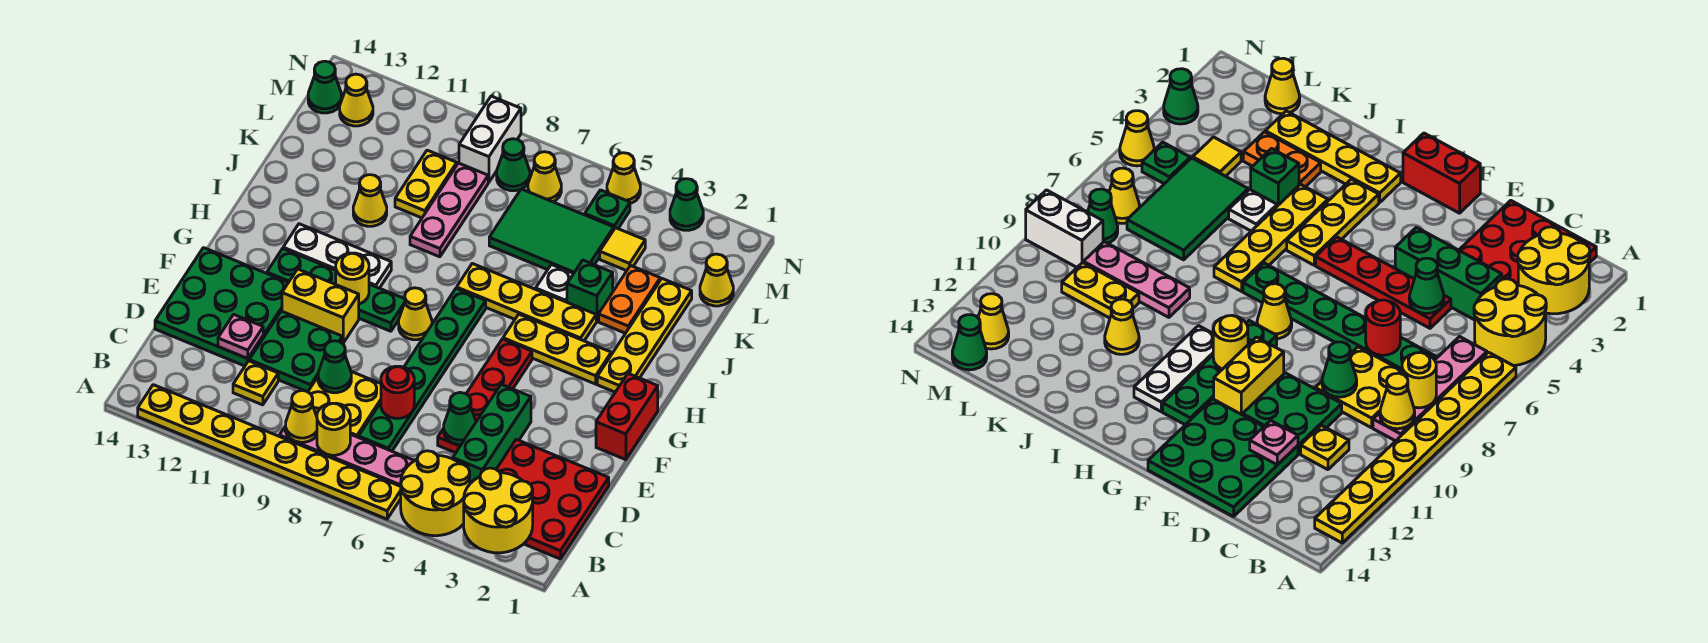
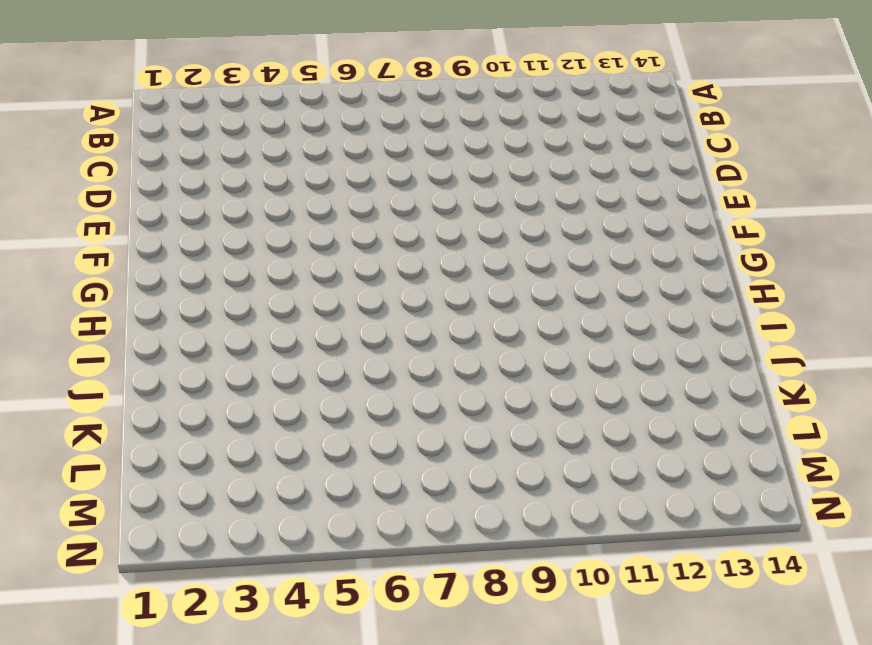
none -> yellow round brick A4:B5 level 1
none -> yellow plate A6:A13 level 1
none -> red plate B1:D3 level 1
none -> pink plate B6:B9 level 1

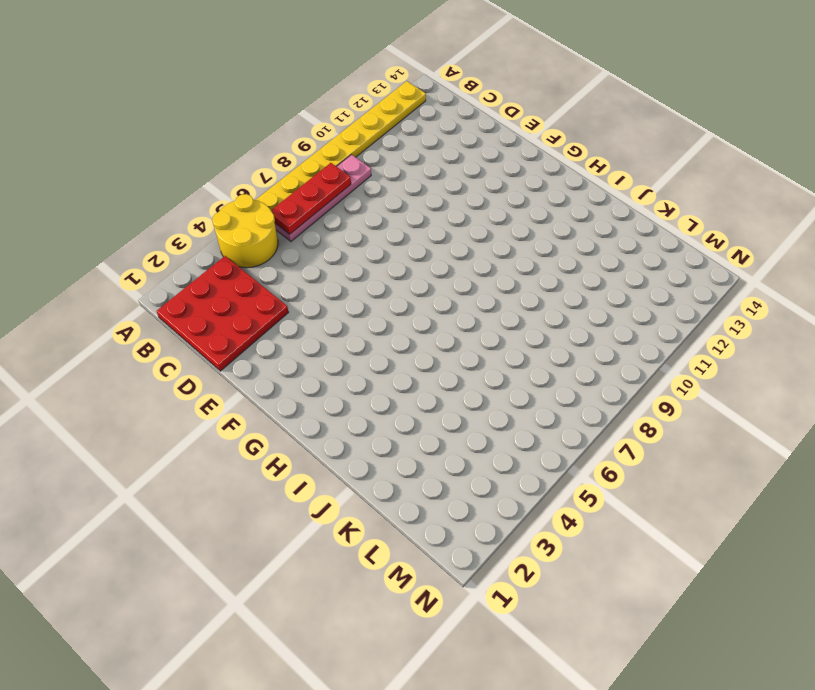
red plate B6:B8 level 2 -> yellow round brick B8 level 2
none -> green brick C4:E4 level 1
none -> green plate C7:H7 level 1
none -> yellow plate C8:D9 level 1
none -> yellow plate C11 level 1

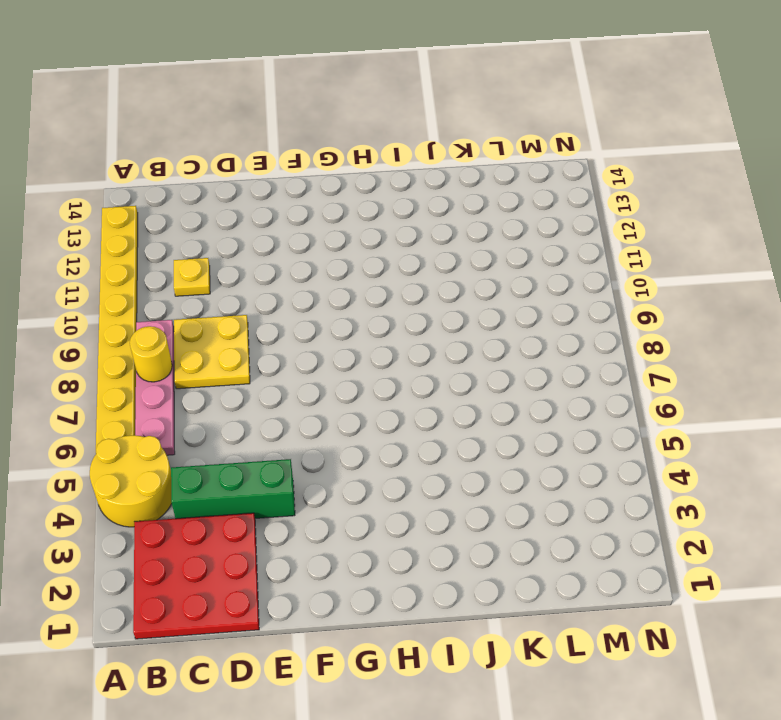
none -> green plate C7:H7 level 1
none -> red plate D5:G5 level 1
none -> green plate D10:E11 level 1
none -> green plate D12:F14 level 1

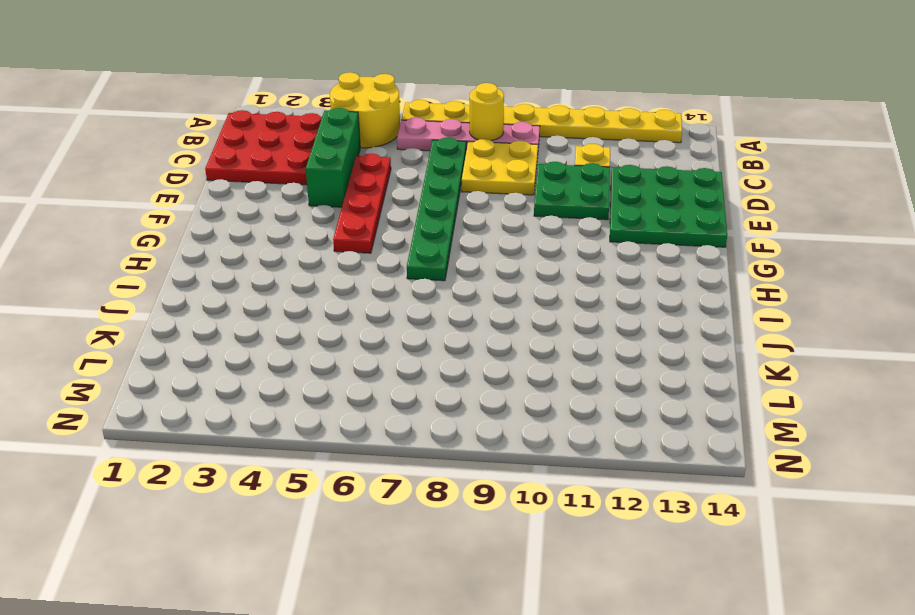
none -> red brick F1:G1 level 1
none -> yellow brick F10:F11 level 1
none -> yellow cone G8 level 1
none -> green plate G9:G12 level 1

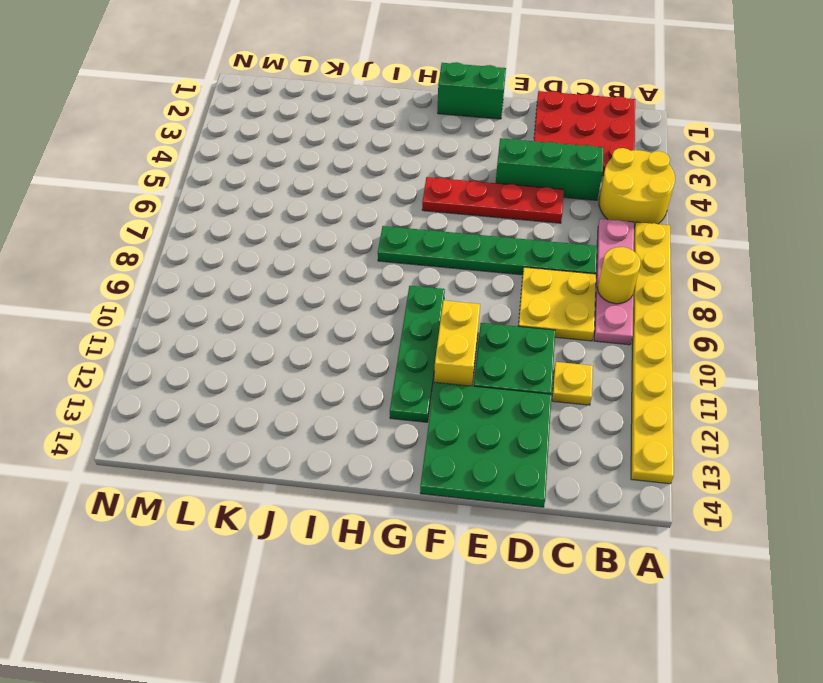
green brick F1:G1 level 1 -> red brick F1:G1 level 1
none -> yellow cone G8 level 1
none -> yellow plate H2:K2 level 1
none -> yellow plate H3:H5 level 1
none -> white plate H10:H12 level 1

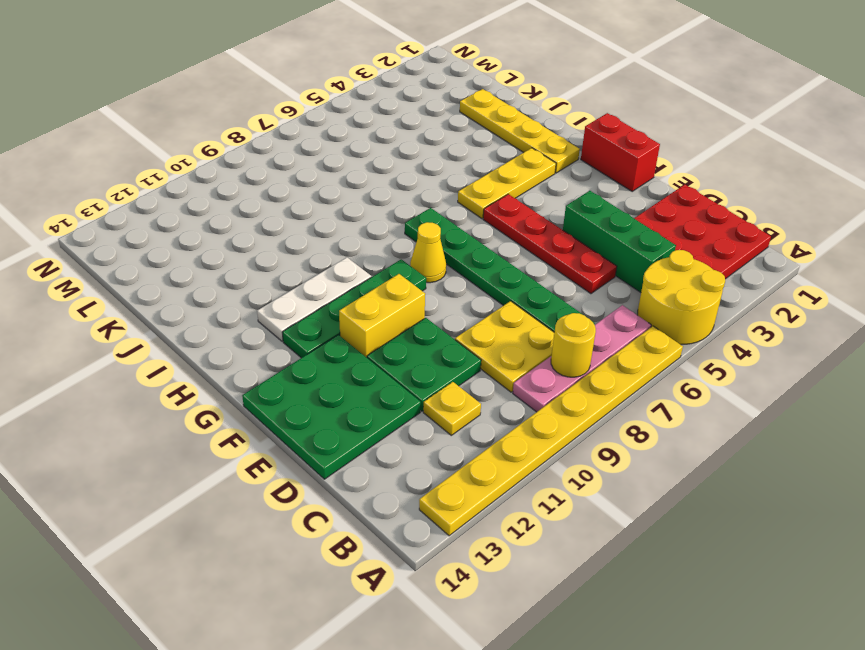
none -> yellow plate I4:I7 level 1
none -> orange plate J3:K3 level 1
none -> green brick J4 level 1
none -> white plate J5 level 1

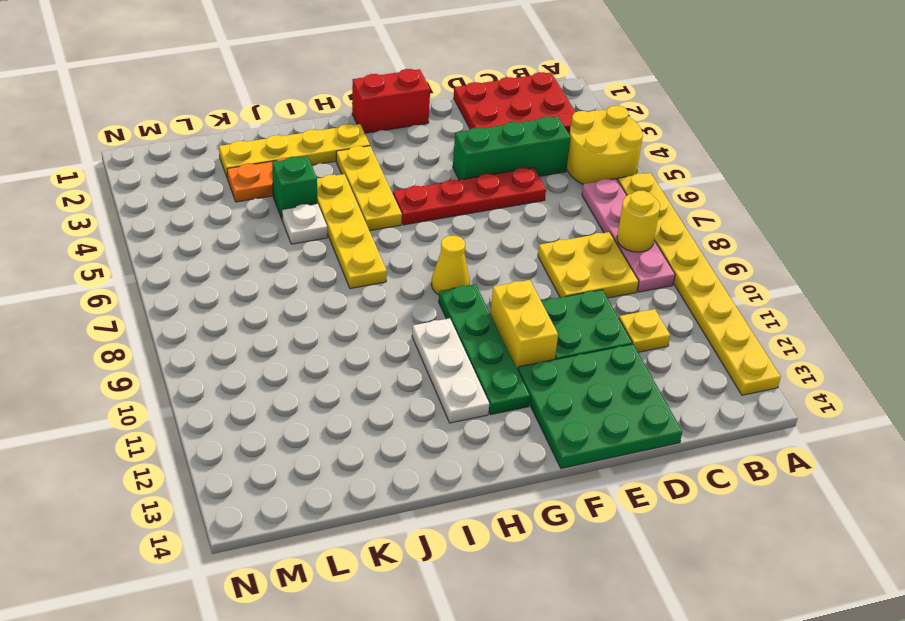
none -> green plate C7:H7 level 1
none -> pink plate J9:L9 level 1
none -> yellow cone J11 level 1
none -> green tile K5:L7 level 1

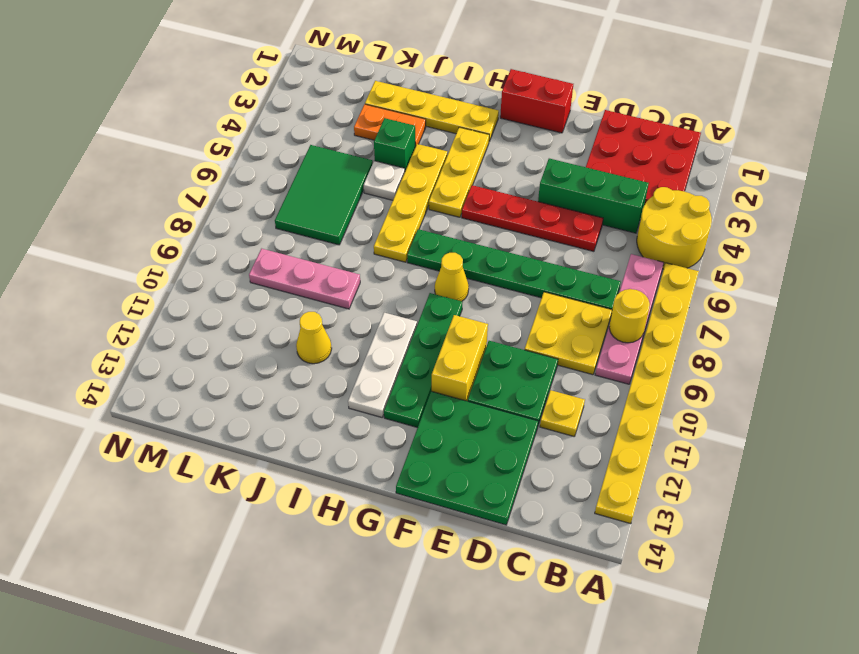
none -> yellow plate K10:L10 level 1
none -> yellow cone L1 level 1
none -> yellow tile L4 level 1
none -> green plate M5 level 1

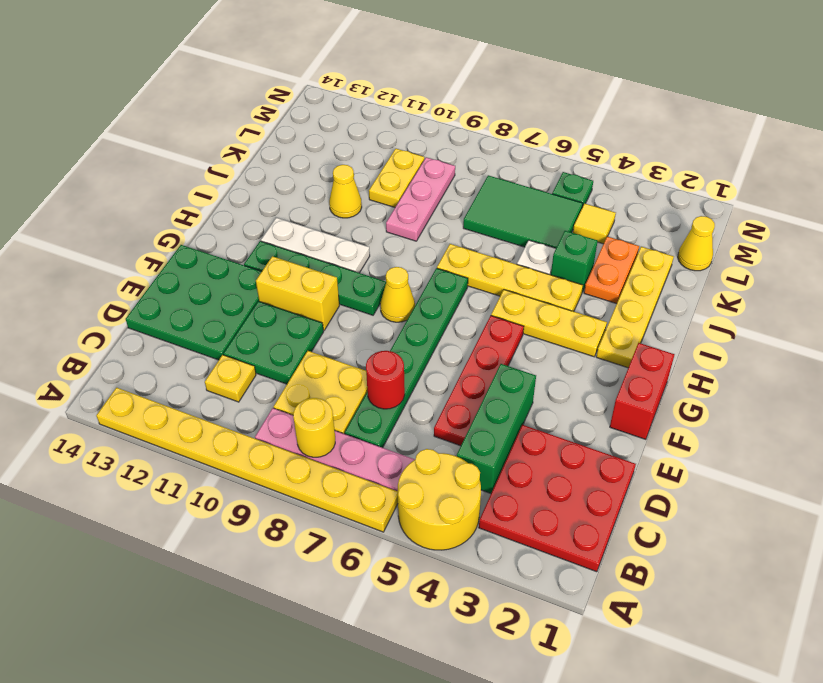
none -> yellow cone M7 level 1
none -> green cone M8 level 1
none -> white brick M9:N9 level 1
none -> yellow cone M13 level 1

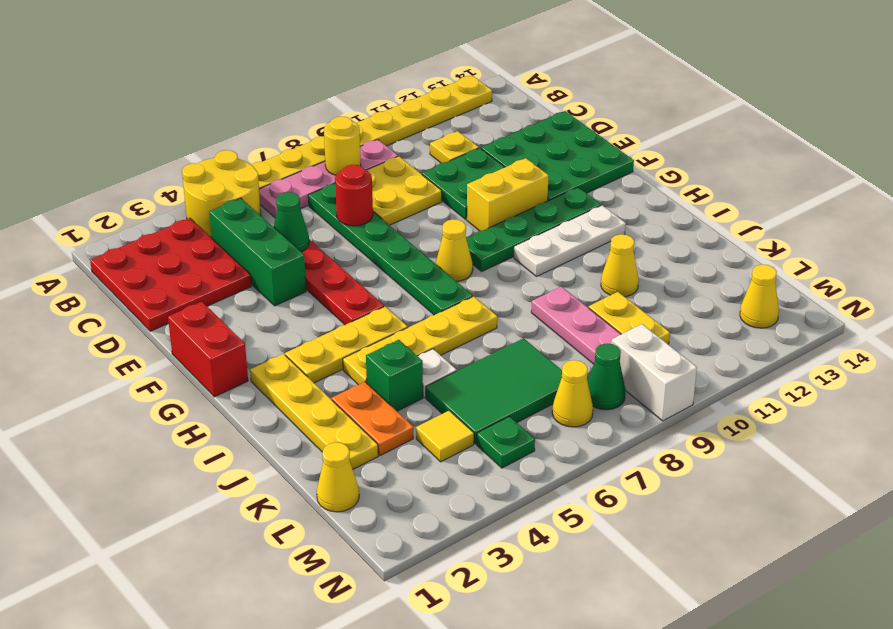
none -> green cone M14 level 1
none -> green cone N3 level 1
none -> yellow cone N5 level 1
none -> yellow round brick A2:B3 level 2

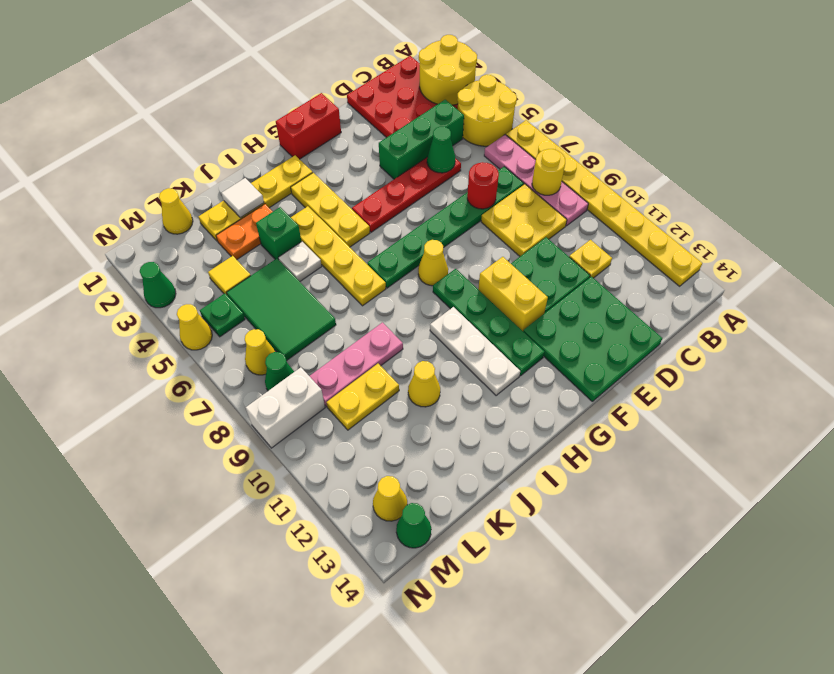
white tile J2 level 2 -> none
none -> yellow cone B9 level 2
none -> green cone D9 level 2
none -> pink plate D12 level 2
none -> yellow round brick G10 level 2

